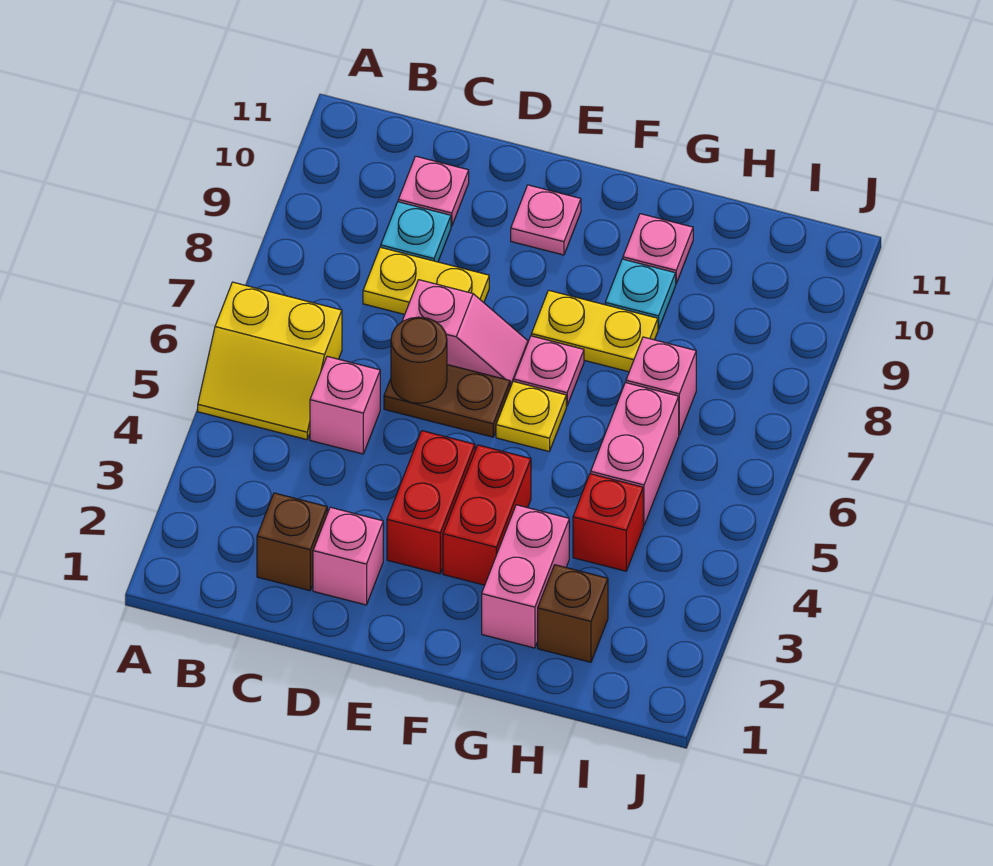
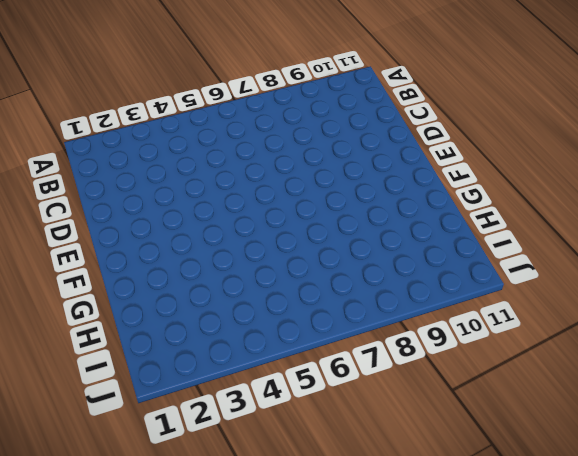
none -> yellow slope A5:B6 level 1 top 6
none -> brown brick C2 level 1
none -> pink brick C5 level 1

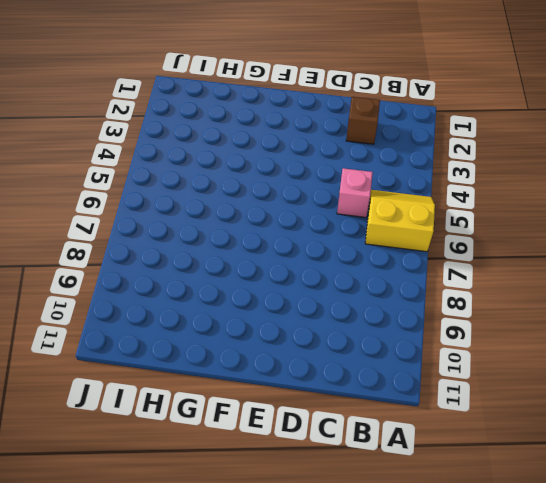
none -> yellow plate C8:D8 level 1
none -> cyan plate C9 level 1
none -> pink plate C10 level 1

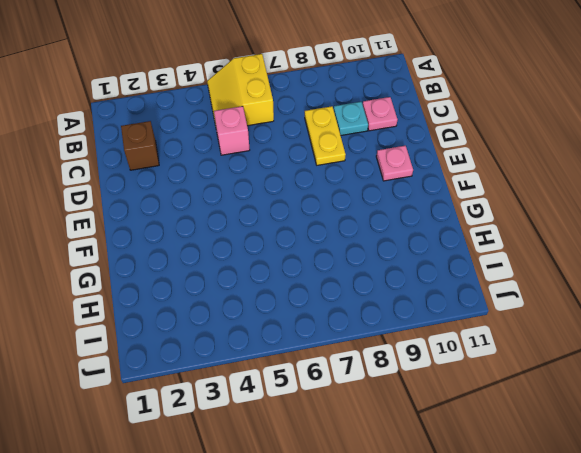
none -> pink brick D2 level 1
none -> brown plate D6:E6 level 1
none -> pink slope D7:E7 level 1 top D

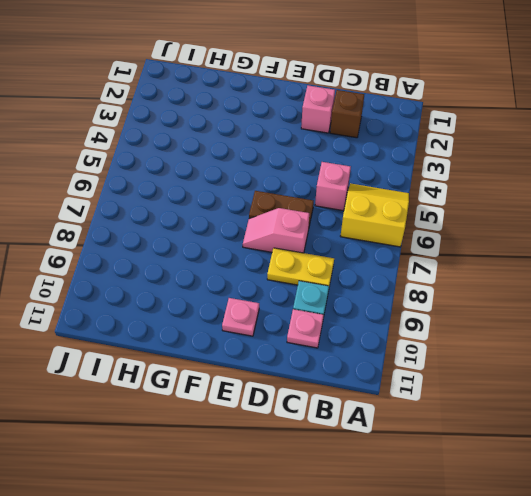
none -> red brick E3:E4 level 1
none -> red brick F3:F4 level 1
none -> yellow plate F6 level 1

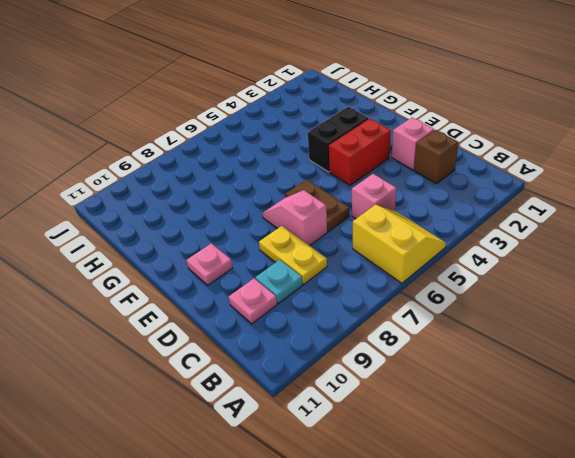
black brick F3:F4 level 1 -> red brick F3:F4 level 1
none -> yellow plate F6 level 1
none -> pink plate F7 level 1
none -> yellow plate F8:G8 level 1

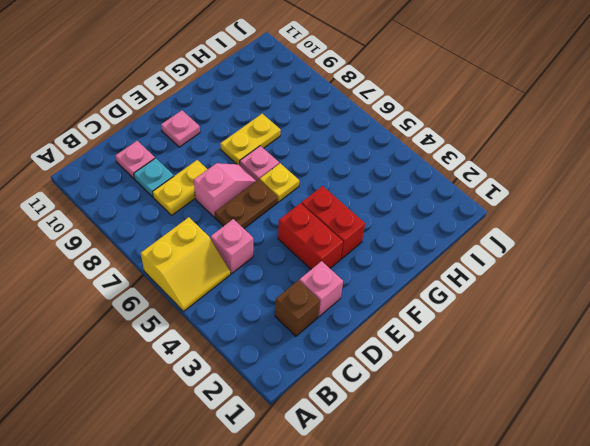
none -> pink brick G2:G3 level 1
none -> cyan plate G9 level 1
none -> pink plate G10 level 1

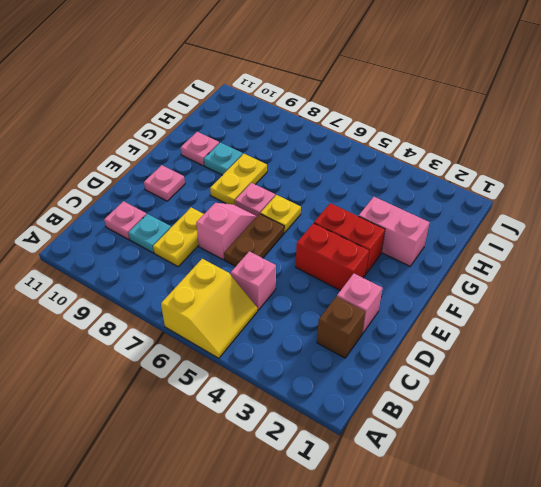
none -> brown brick H2 level 1
none -> red brick H4 level 1
none -> pink brick H5:H6 level 1

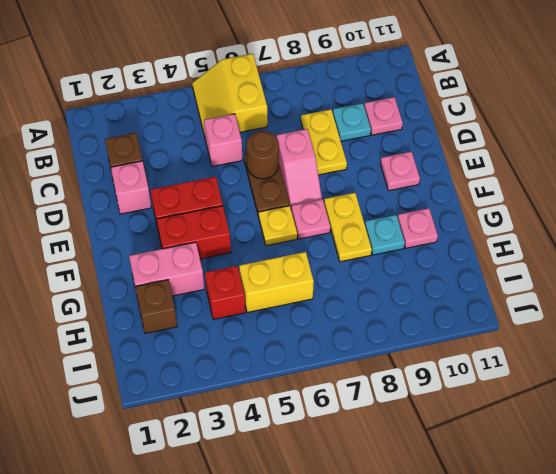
yellow brick H5:H6 level 1 -> pink brick H5:H6 level 1
none -> pink brick H7 level 1

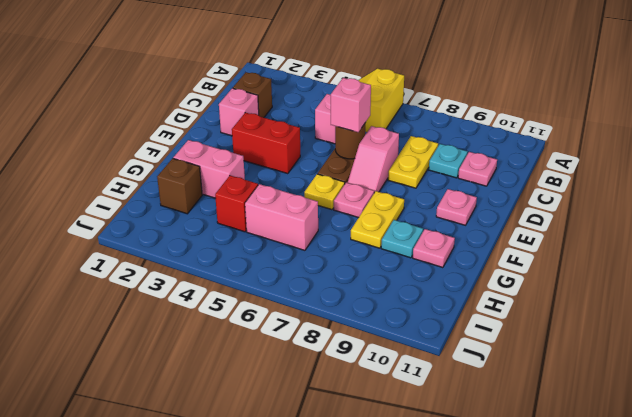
pink brick D6 level 3 -> pink brick H7 level 1
none -> red brick F3:F4 level 1

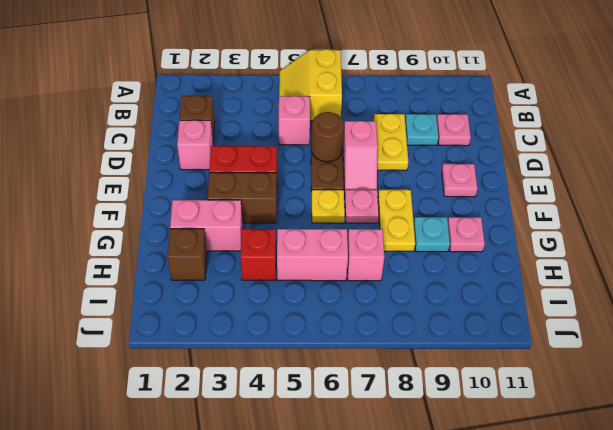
brown brick F3:F4 level 1 -> red brick F3:F4 level 1

